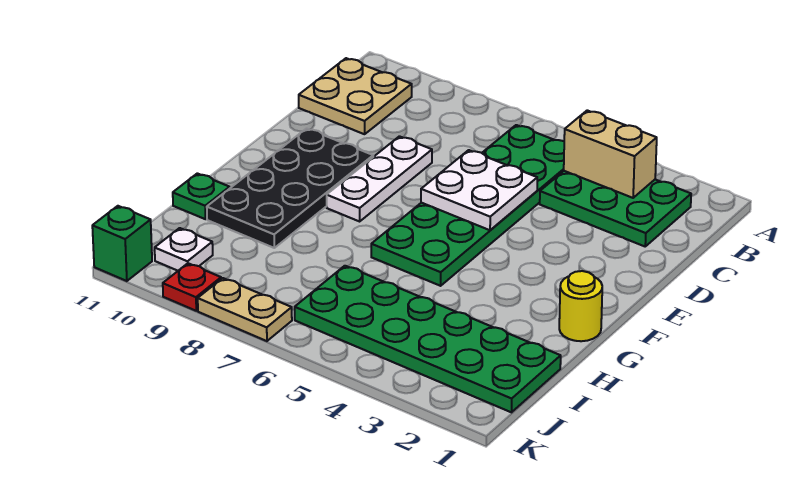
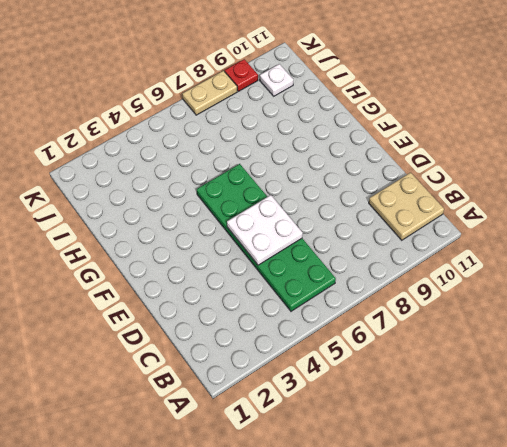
none -> green plate B2:C4 level 1
none -> white plate D8:F8 level 1
none -> black plate E9:H10 level 1

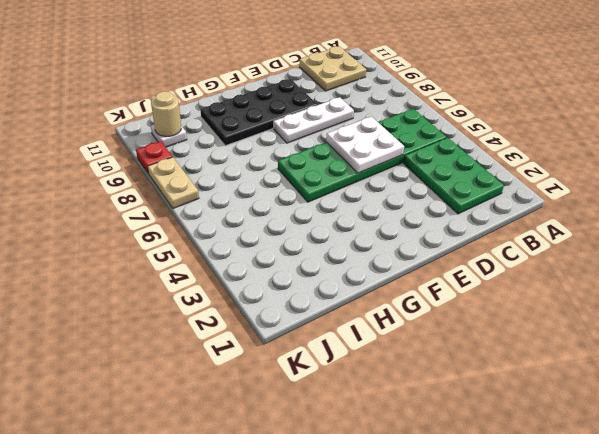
tan round brick J10 level 2 -> none
none -> yellow round brick G1 level 1
none -> green plate H11 level 1
none -> green plate I1:J6 level 1

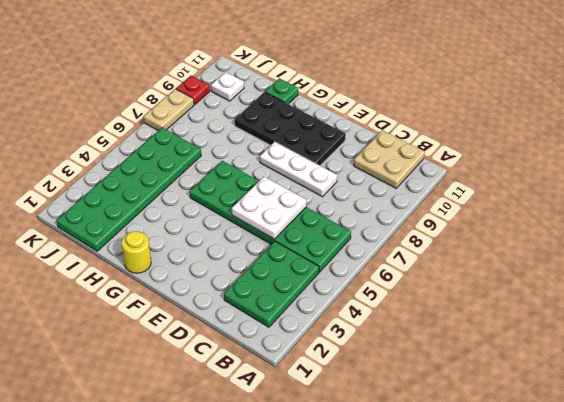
none -> green brick K11 level 1
none -> tan brick B3:B4 level 2

